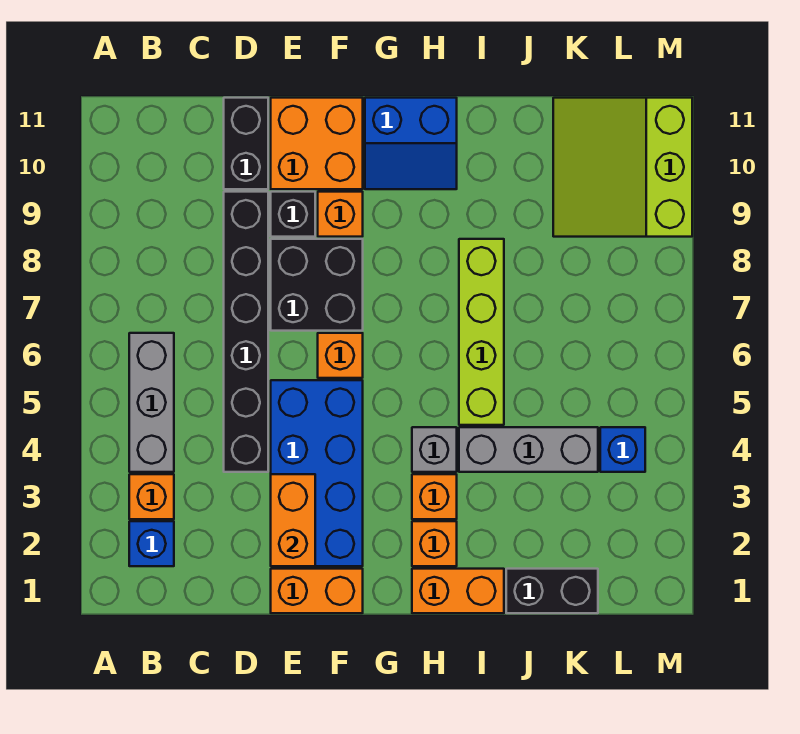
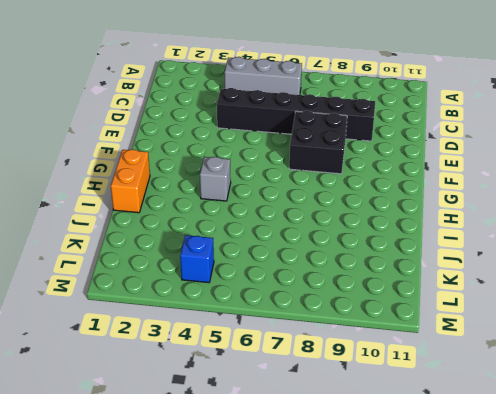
none -> blue brick B2 level 1
none -> orange brick B3 level 1
none -> black brick D10:D11 level 1

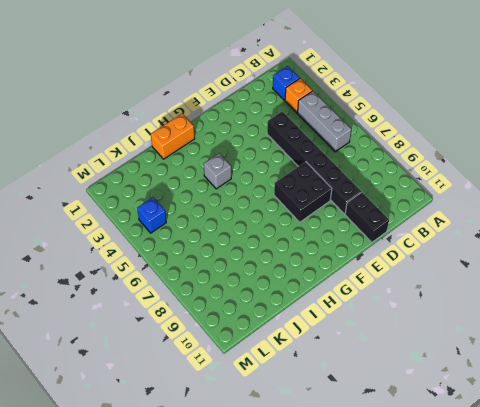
none -> orange brick E1:F1 level 1
none -> blue brick E2:F5 level 1
none -> black brick E9 level 1

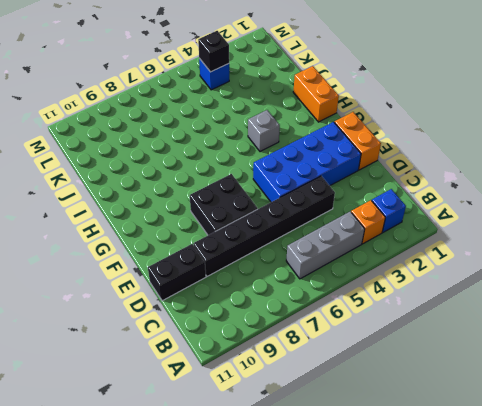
black brick L4 level 2 -> black brick E9 level 1
none -> orange brick E10:F11 level 1
none -> orange brick F6 level 1
none -> orange brick F9 level 1

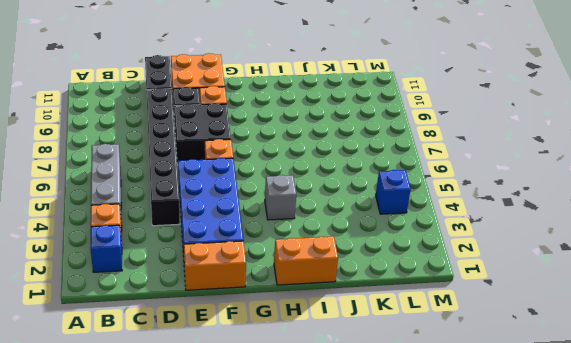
none -> blue slope G10:H11 level 1 top 11
none -> orange brick H2 level 1
none -> orange brick H3 level 1

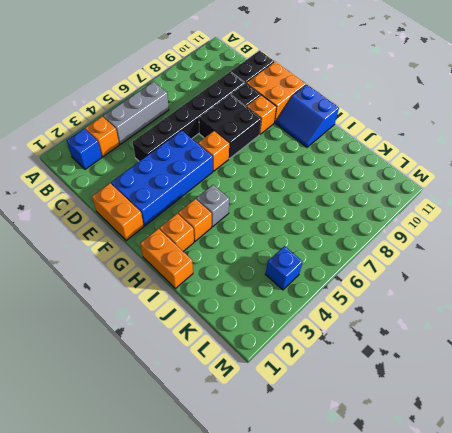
none -> grey brick I4:K4 level 1
none -> lime brick I5:I8 level 1
none -> black brick J1:K1 level 1

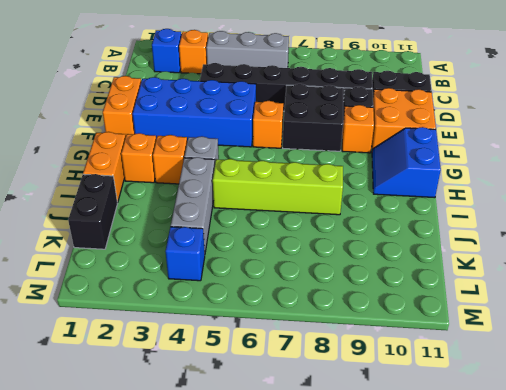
none -> lime slope K9:M11 level 1 top M
none -> orange brick E2:E3 level 2

